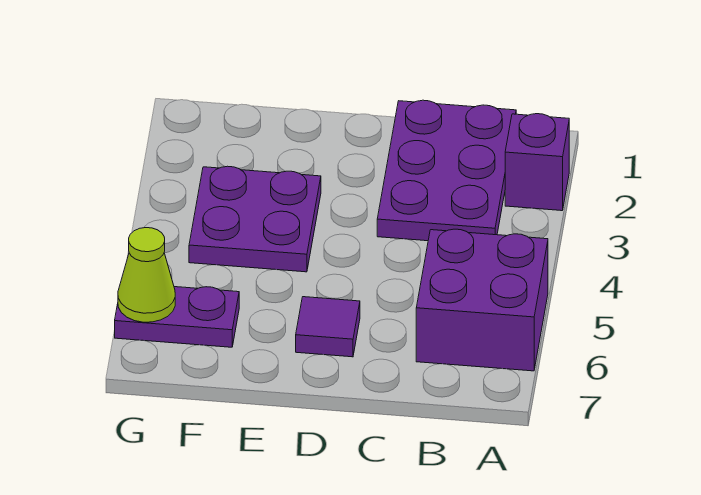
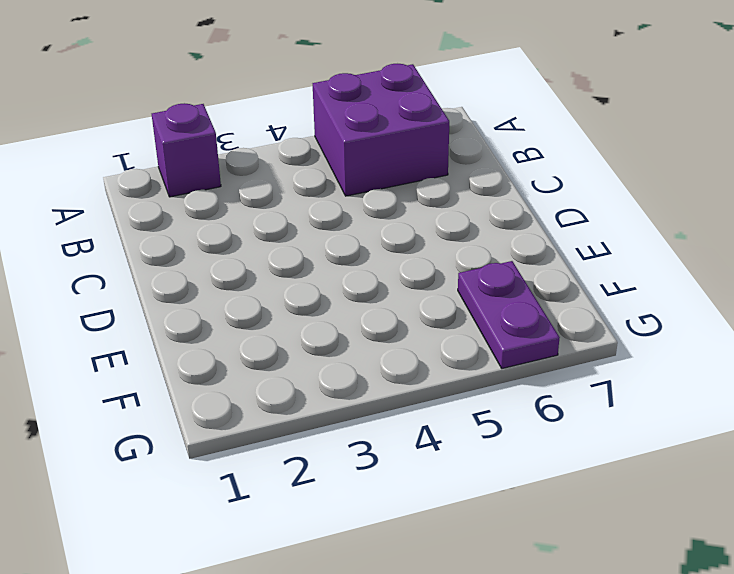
none -> purple plate B1:C3 level 1
none -> purple tile D6 level 1

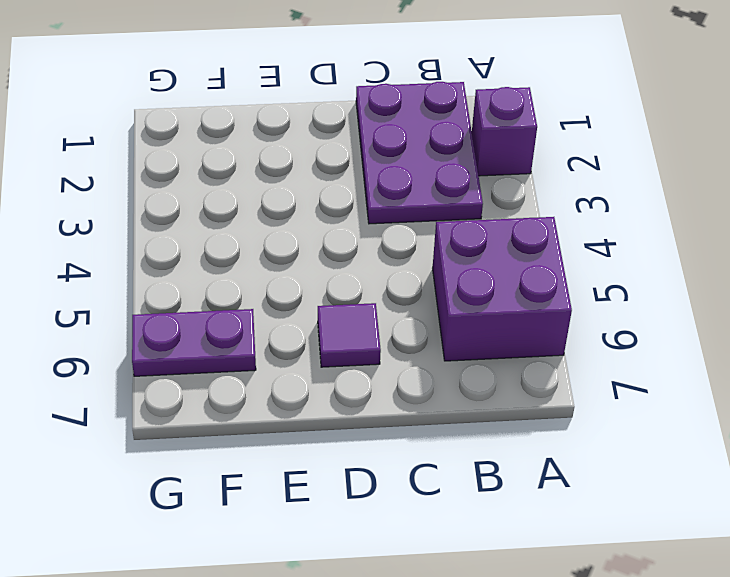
none -> purple plate E3:F4 level 1
none -> lime cone G6 level 2

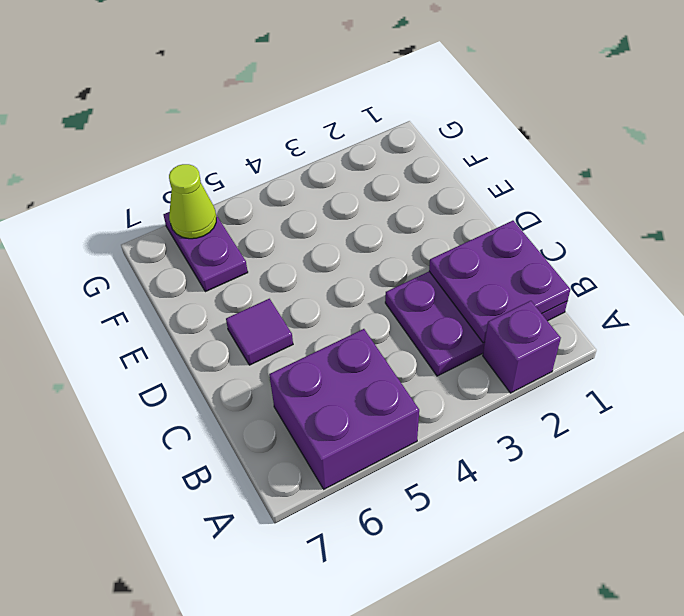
purple plate B1:C2 level 2 -> purple plate E3:F4 level 1

